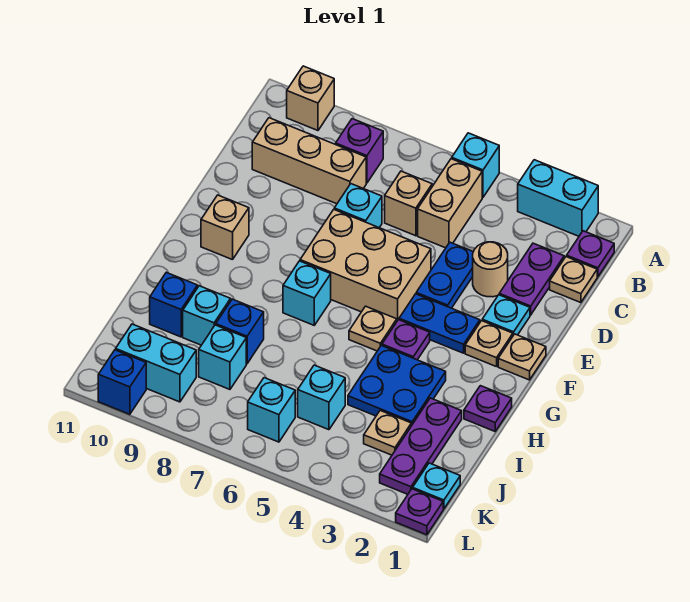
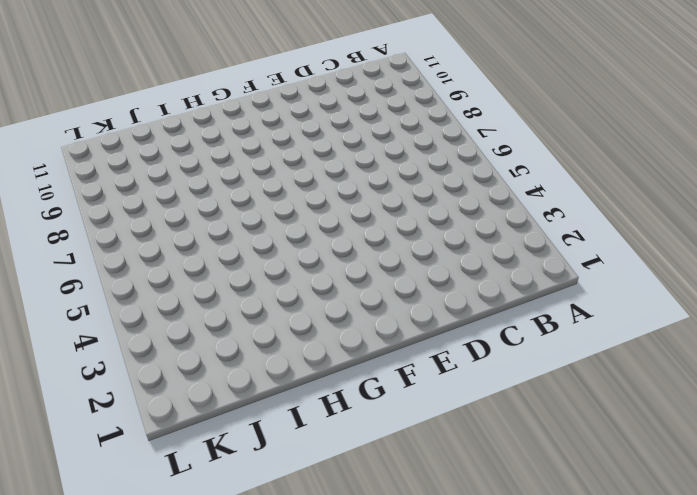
none -> cyan brick A2:A3 level 1
none -> cyan brick A5 level 1
none -> tan brick A10 level 1
none -> purple plate B1 level 1

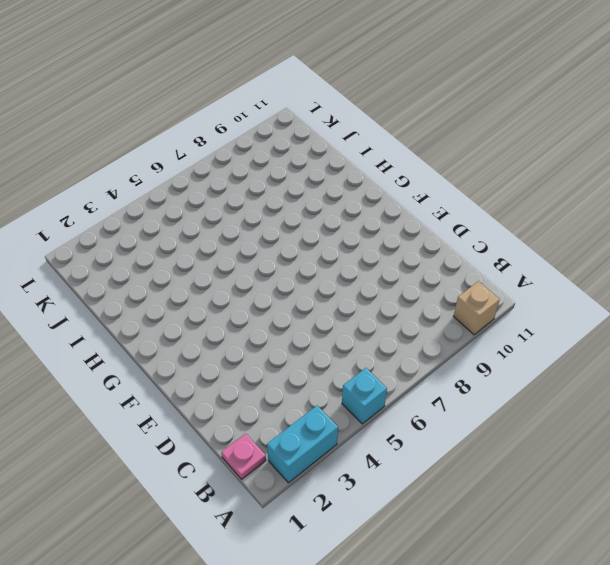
pink plate B1 level 1 -> purple plate B1 level 1
none -> tan brick B5:C5 level 1
none -> purple brick B8 level 1
none -> tan plate C1 level 1
none -> purple plate C2:D2 level 1

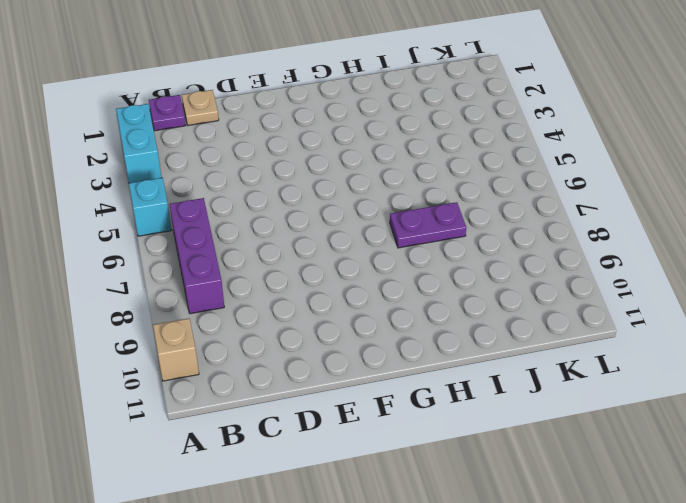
purple brick B6:B8 level 1 -> purple brick B8 level 1
purple plate H7:I7 level 1 -> purple plate C2:D2 level 1
none -> tan brick B5:C5 level 1
none -> tan brick C6 level 1
none -> tan brick C8:C10 level 1
none -> tan round brick D3 level 1

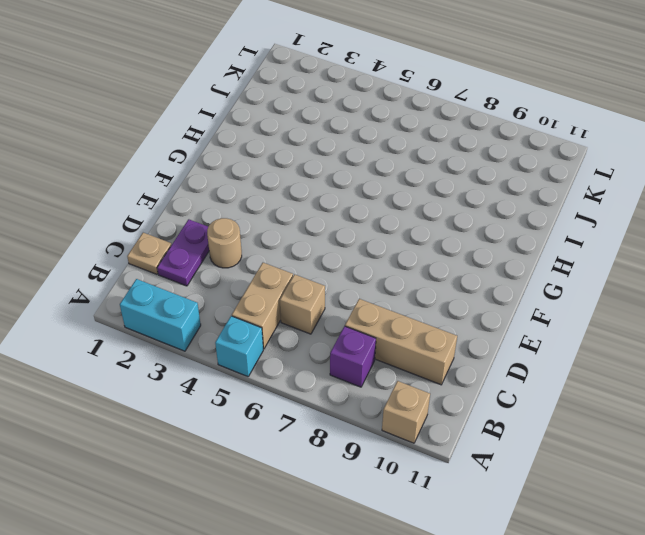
none -> purple plate B1 level 1
none -> blue plate D4:E4 level 1
none -> cyan brick D7 level 1
none -> cyan plate E2 level 1

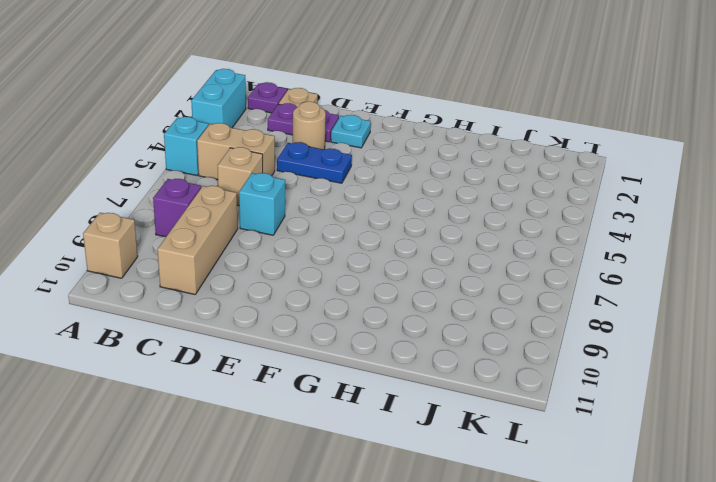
none -> tan brick E5:F7 level 1
none -> tan plate F1 level 1
none -> tan plate F2 level 1
none -> blue plate F3:F4 level 1

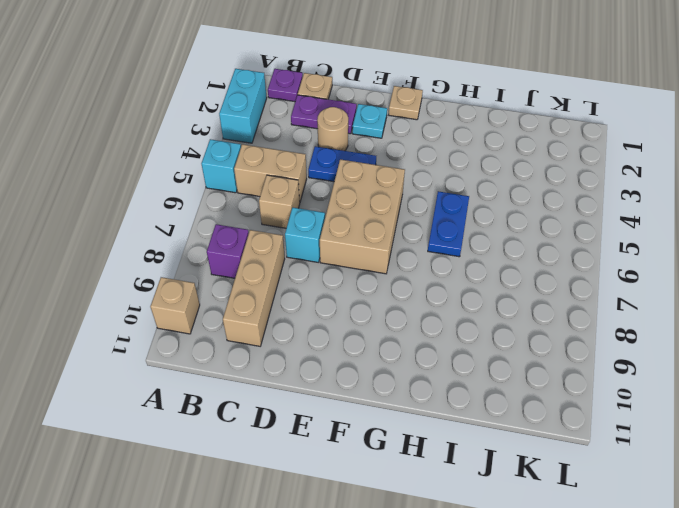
blue plate H5:H6 level 1 -> blue plate F3:F4 level 1
none -> tan plate F2 level 1
none -> tan brick F10 level 1
none -> purple plate G4 level 1
none -> tan plate G5 level 1

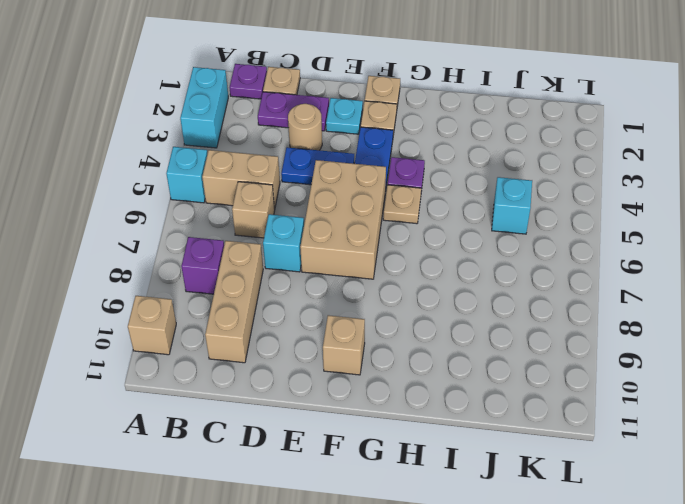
none -> cyan brick G7 level 1
none -> purple plate H1 level 1
none -> blue plate H3:I4 level 1
none -> purple plate I2:K2 level 1

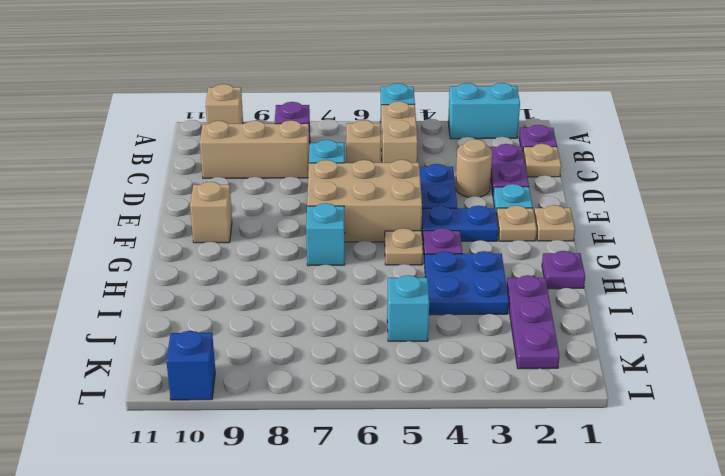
none -> blue brick I8 level 1
none -> cyan brick I9 level 1
none -> blue brick I10 level 1
none -> tan plate J3 level 1

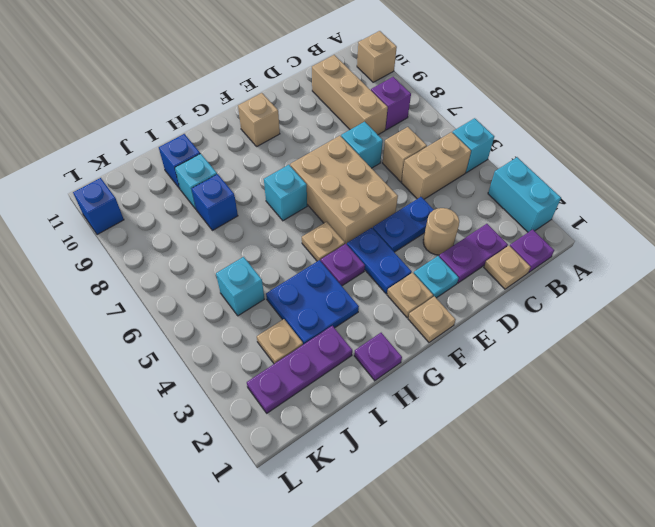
none -> cyan brick J8 level 1
none -> cyan plate K1 level 1
none -> cyan brick K6 level 1
none -> cyan brick K9:K10 level 1

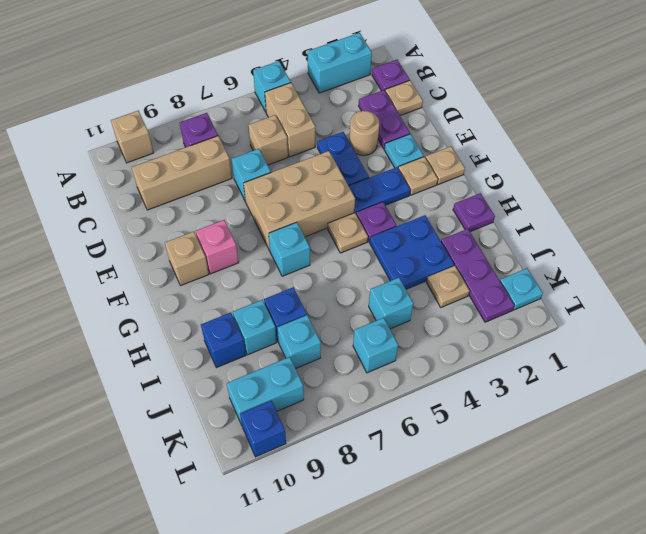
pink brick F9 level 1 -> none
none -> purple plate L1 level 1

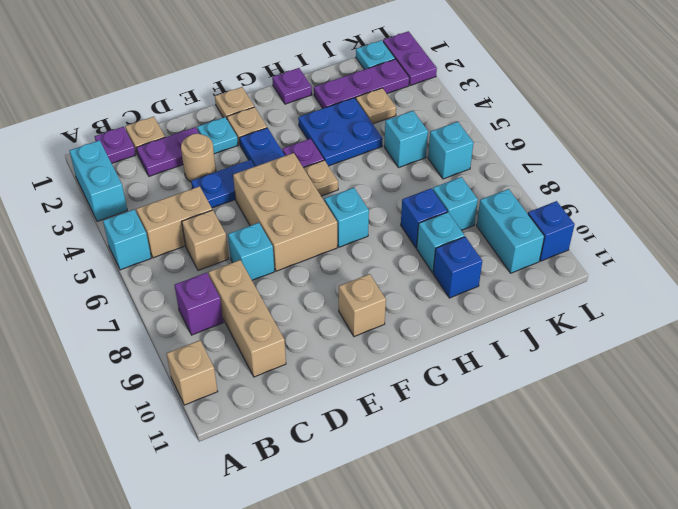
purple plate L1:L2 level 1 -> purple plate L1 level 1

